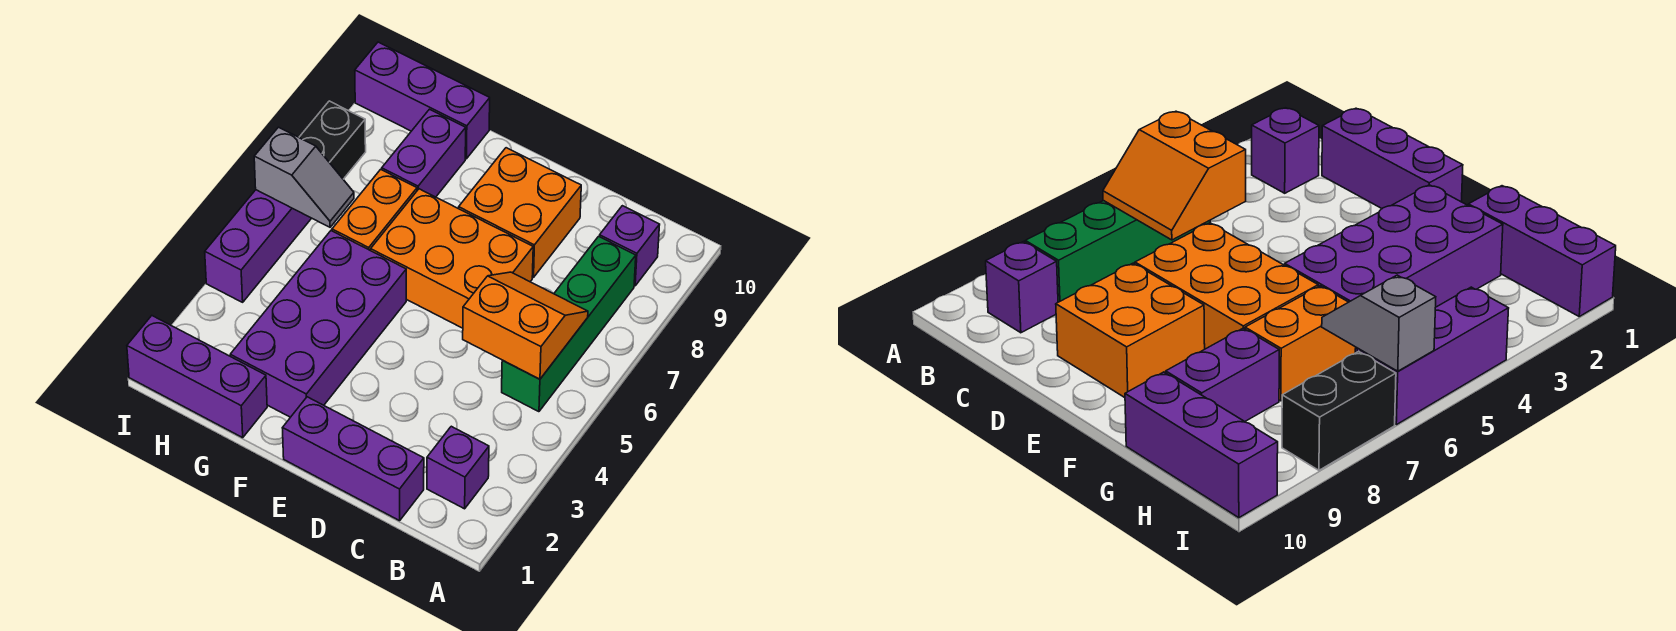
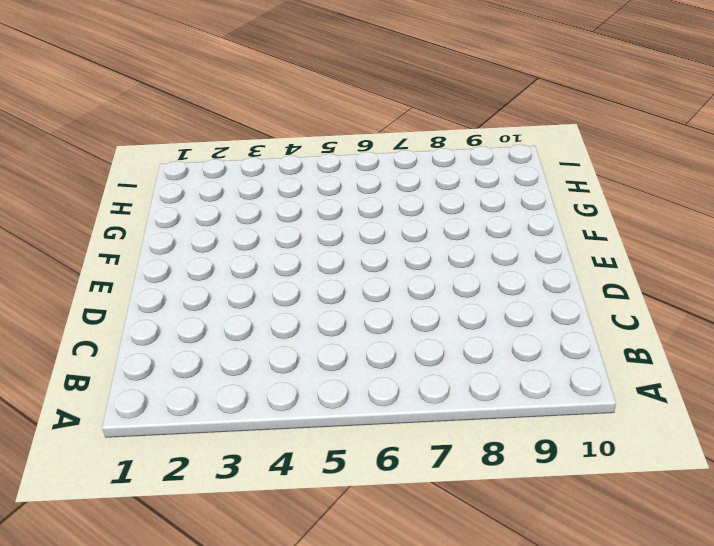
none -> purple brick B2 level 1
none -> green brick B5:B8 level 1
none -> purple brick B9 level 1

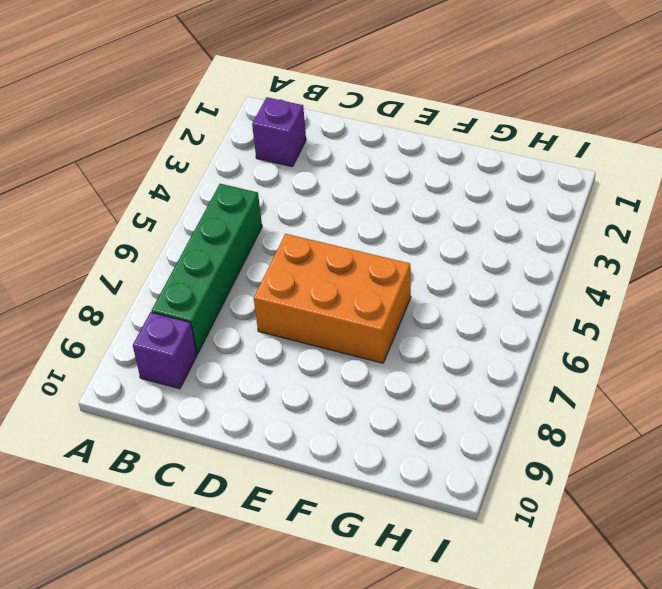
none -> purple brick C1:E1 level 1
none -> orange brick D8:E9 level 1
none -> purple brick F2:G5 level 1

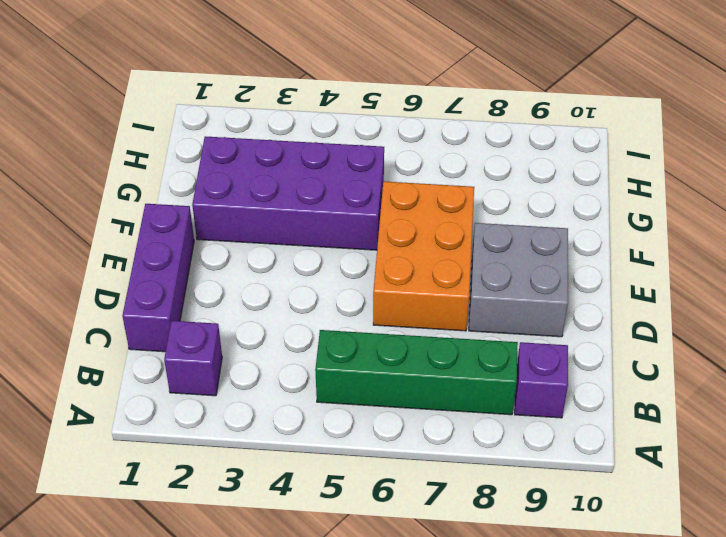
grey brick D8:E9 level 1 -> orange brick D8:E9 level 1
none -> purple brick G1:I1 level 1
none -> orange brick G6:G7 level 1
none -> purple brick G8:G9 level 1

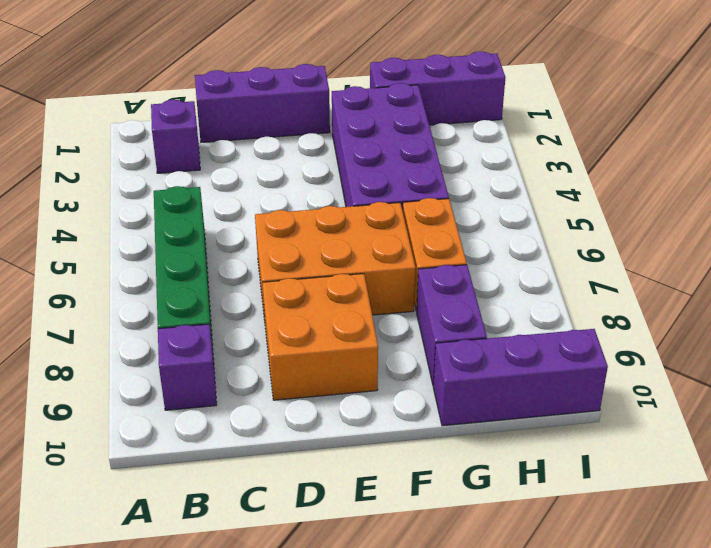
none -> purple brick I4:I6 level 1
none -> black brick I7:I8 level 1
none -> orange slope B5:C6 level 2 top 5

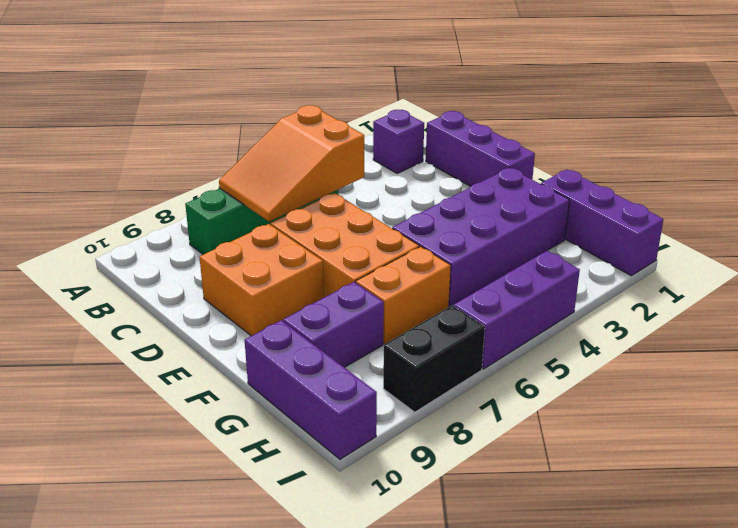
orange slope B5:C7 level 2 top 5 -> orange slope B5:C6 level 2 top 5
none -> purple brick B9 level 1
none -> grey slope H6:I6 level 2 top I

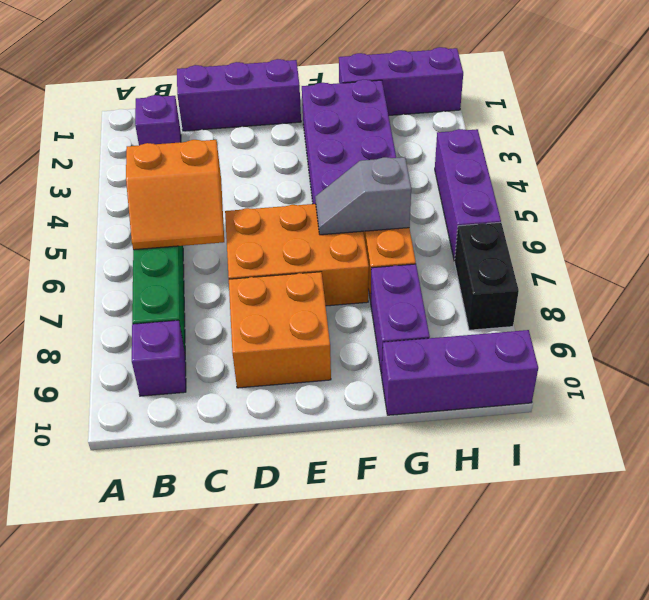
grey slope F6:G6 level 2 top G -> grey slope H6:I6 level 2 top I

